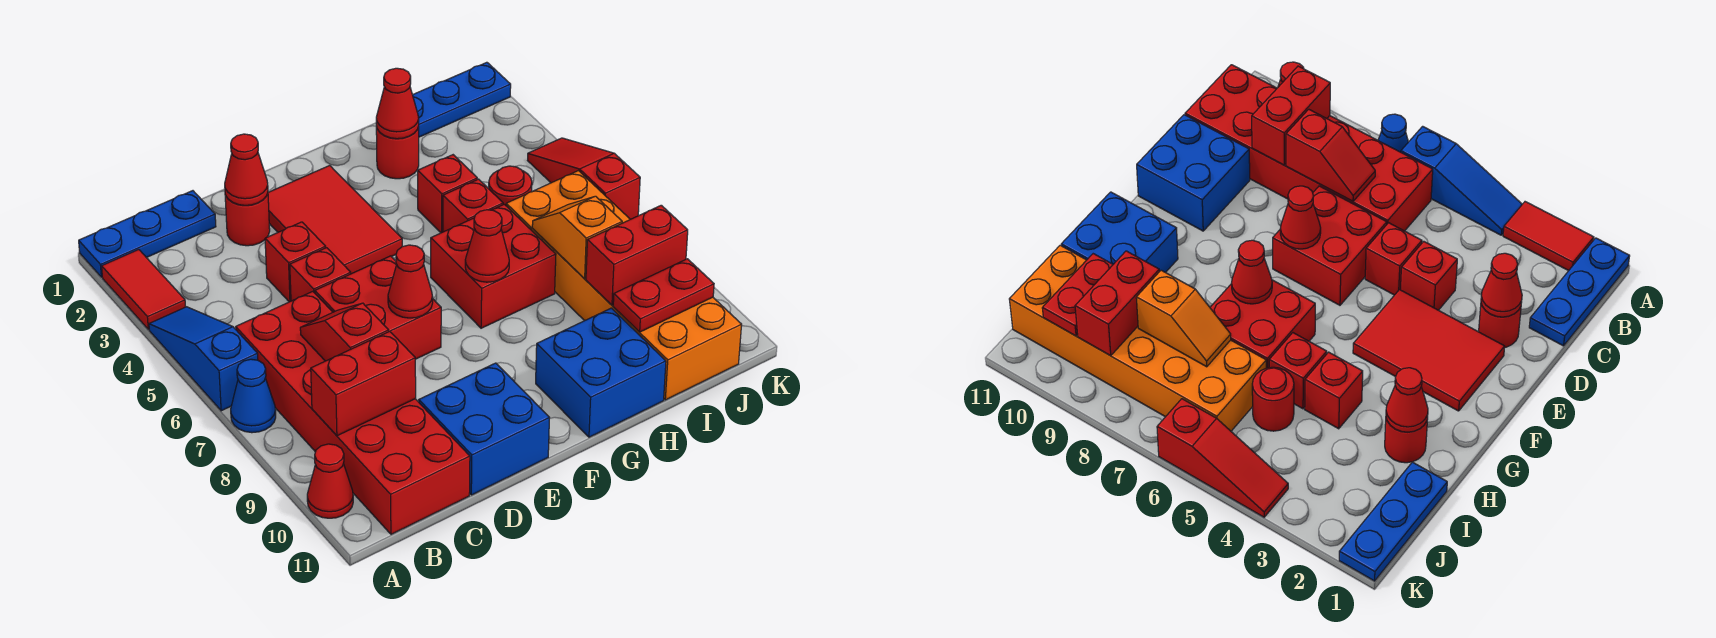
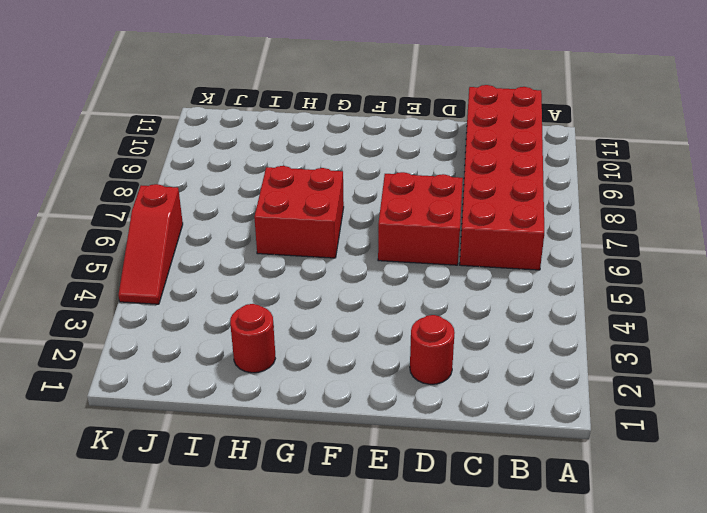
none -> blue plate A1:C1 level 1
none -> red tile A2:A3 level 1
none -> blue slope A4:A6 level 1 top 6
none -> blue cone A7 level 1

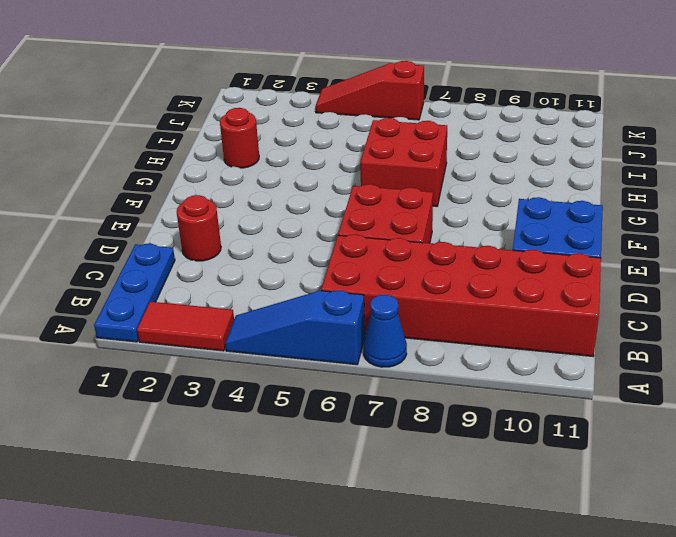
none -> red cone A10 level 1
none -> red brick D4 level 1
none -> red brick D5 level 1
none -> red tile E2:F4 level 1

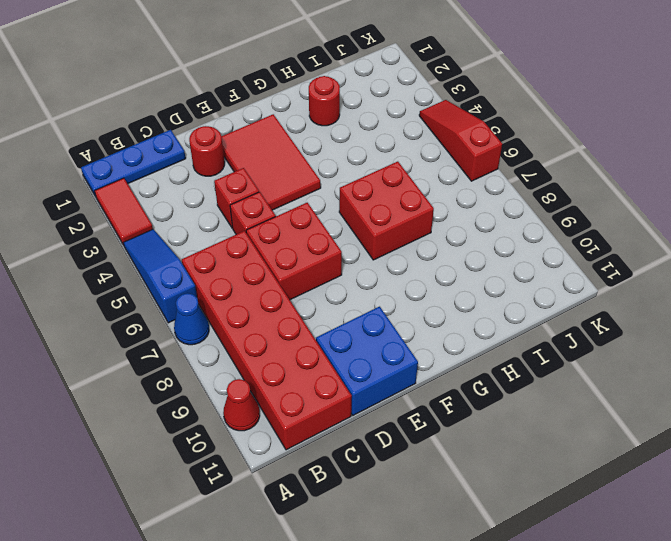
none -> blue brick G10:H11 level 1
none -> red brick H4 level 1
none -> red brick H5 level 1
none -> blue plate I1:K1 level 1

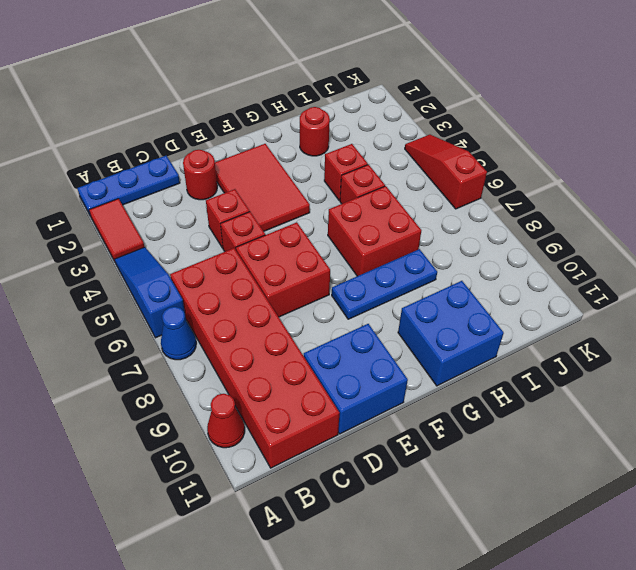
blue plate F8:H8 level 1 -> blue plate I1:K1 level 1
none -> red round brick I5 level 1
none -> orange brick I6:J11 level 1
none -> red brick B9:C9 level 2
none -> red slope C7:C8 level 2 top 8

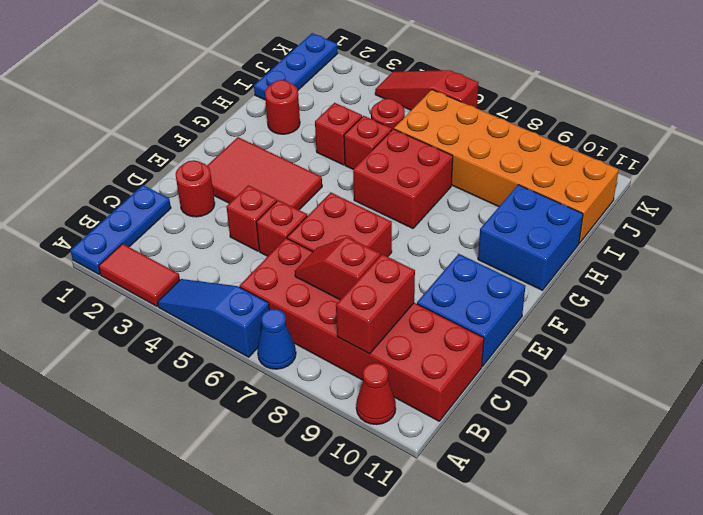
none -> red cone D2 level 2
none -> red cone E7 level 2
none -> red cone G7 level 2
none -> red cone H2 level 2

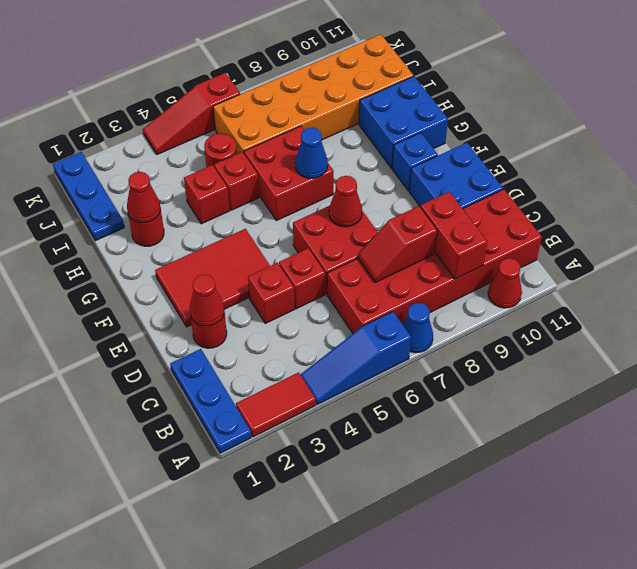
blue brick F10 level 1 -> none
blue cone G7 level 2 -> red cone G7 level 2
none -> orange slope I7:I8 level 2 top 8
none -> red brick I9:J9 level 2
none -> red plate I10:J10 level 2

